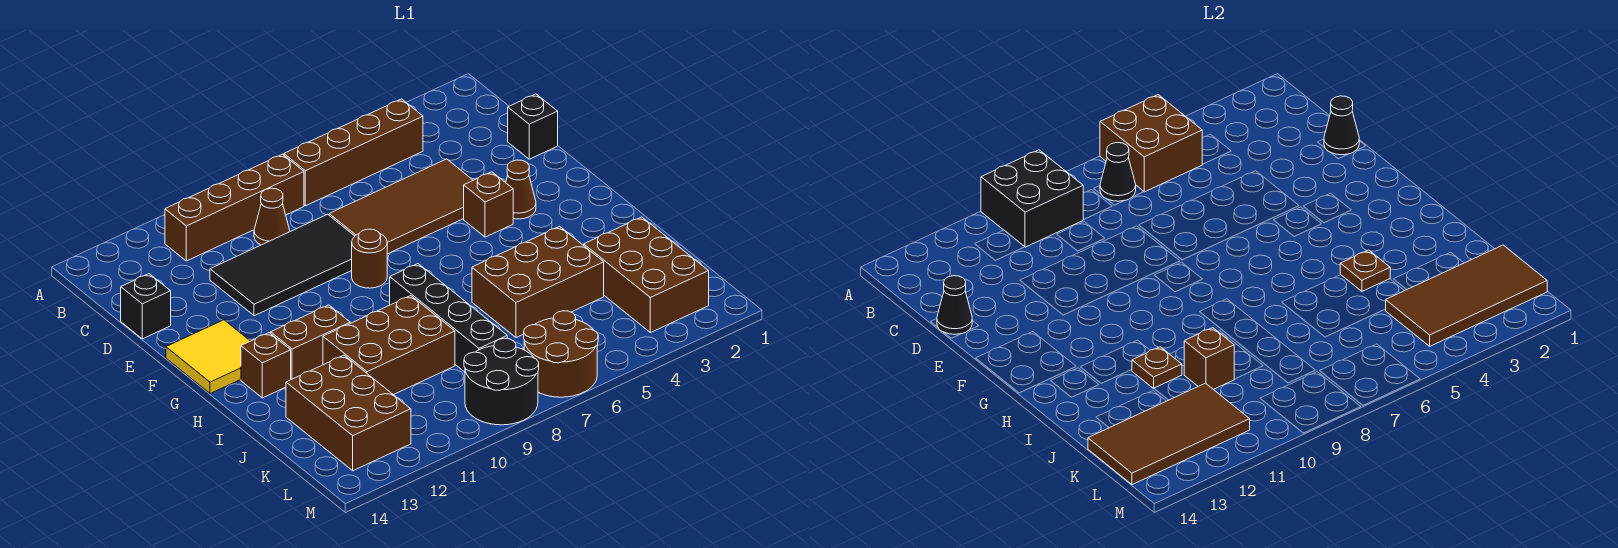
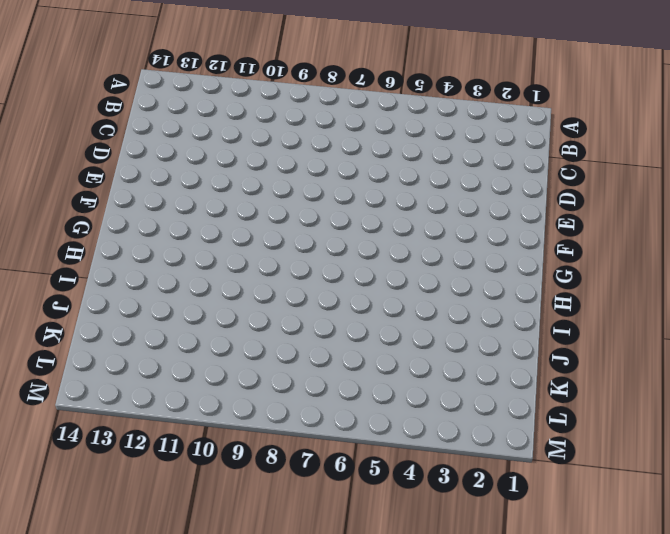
none -> brown brick B4:B7 level 1
none -> brown brick B8:B11 level 1
none -> brown cone C9 level 1
none -> black brick D1 level 1

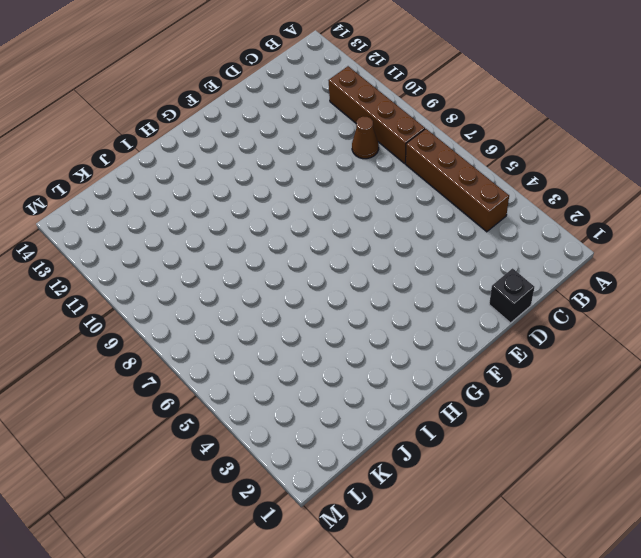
none -> brown tile D4:E7 level 1
none -> black tile D8:E11 level 1
none -> black brick D14 level 1
none -> brown cone F3 level 1

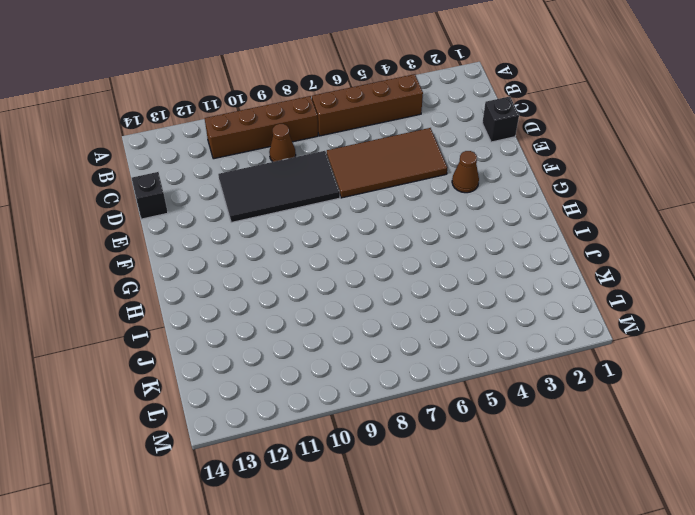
none -> brown brick F4 level 1
none -> brown round brick F8 level 1
none -> yellow tile F13:G14 level 1
none -> black brick H8:K8 level 1

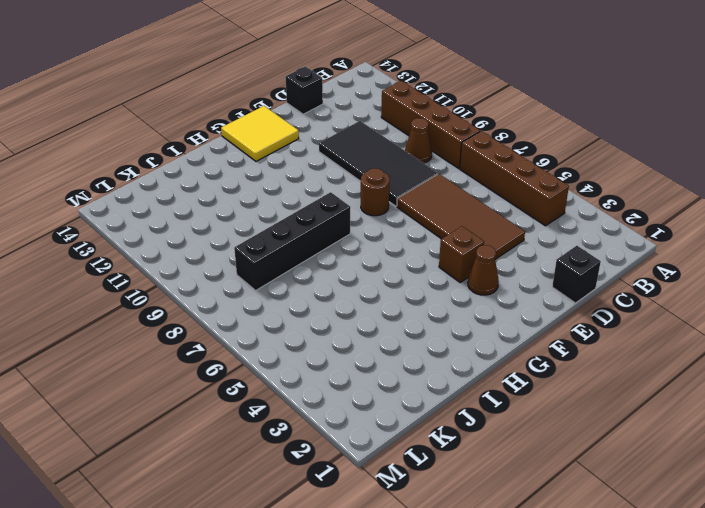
none -> brown brick H11:H12 level 1
none -> brown brick H13 level 1
none -> brown brick I4:J6 level 1
none -> brown brick I9:J11 level 1

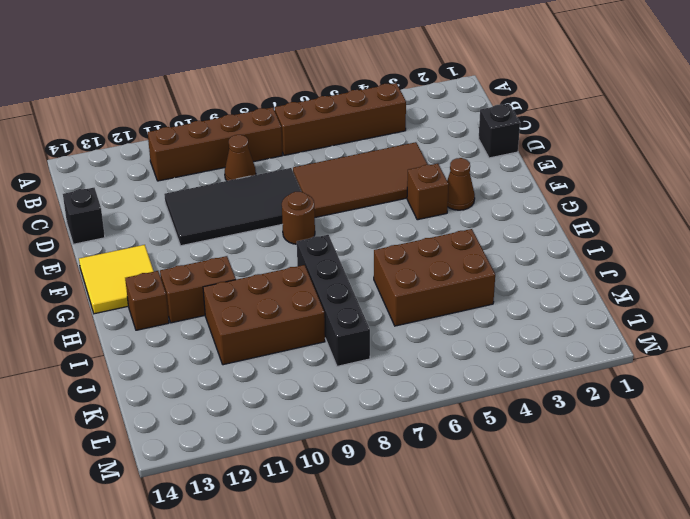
none -> brown brick J2:L3 level 1
none -> brown brick J12:L13 level 1
none -> brown round brick L6:M7 level 1
none -> black round brick L8:M9 level 1

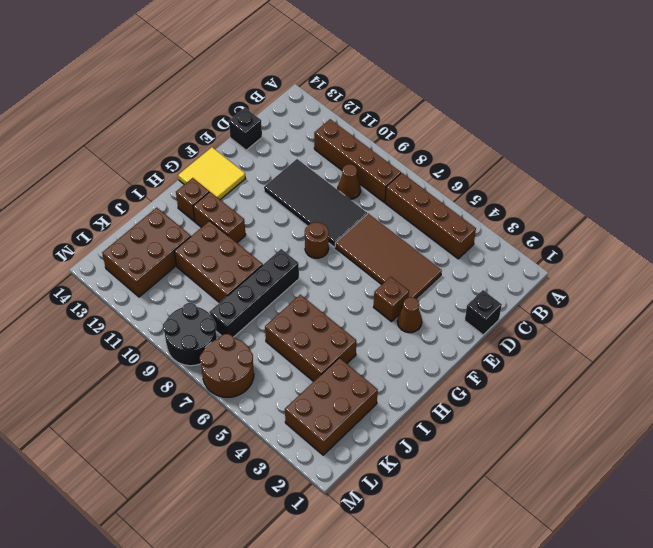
none -> brown brick A5:B6 level 2
none -> black brick A9:B10 level 2
none -> black cone B7 level 2
none -> black cone D1 level 2

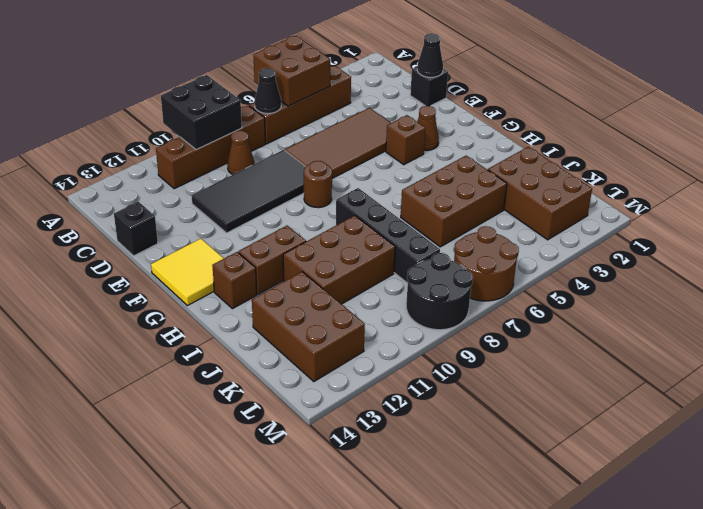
none -> black cone D14 level 2
none -> brown plate I4 level 2
none -> brown plate I11 level 2
none -> brown brick J10 level 2

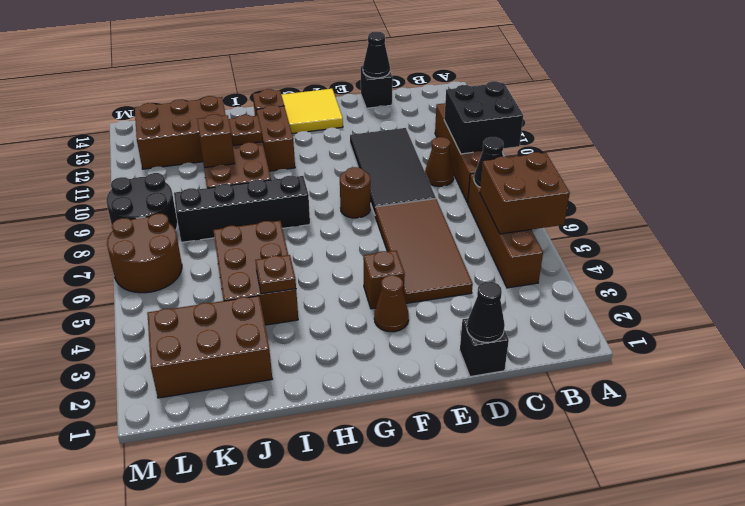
none -> brown tile K1:L4 level 2
none -> brown tile K11:L14 level 2

